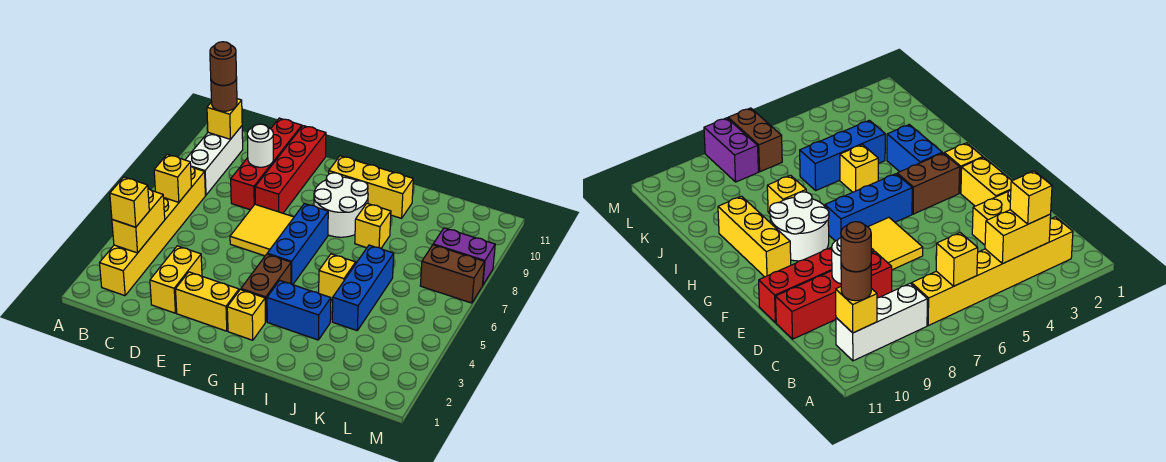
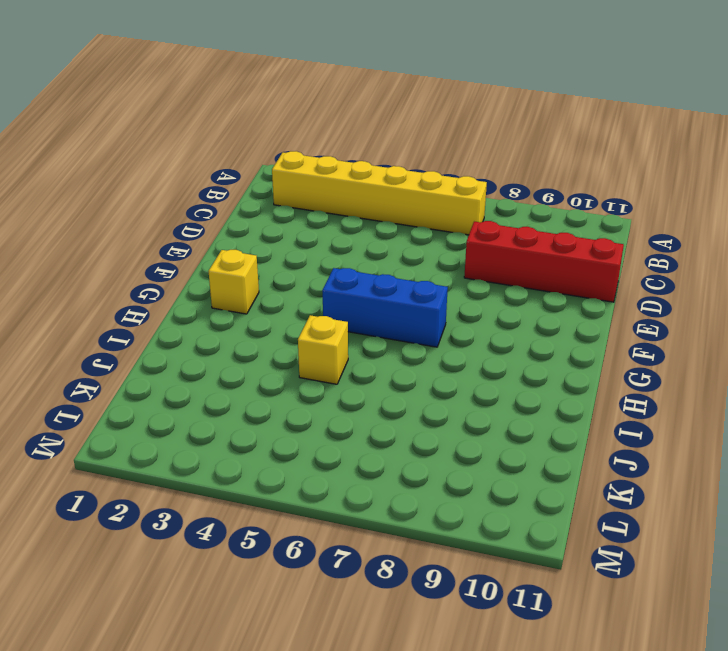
none -> white brick B8:B10 level 1
none -> yellow brick D2:D3 level 1
none -> yellow brick E2:F2 level 1

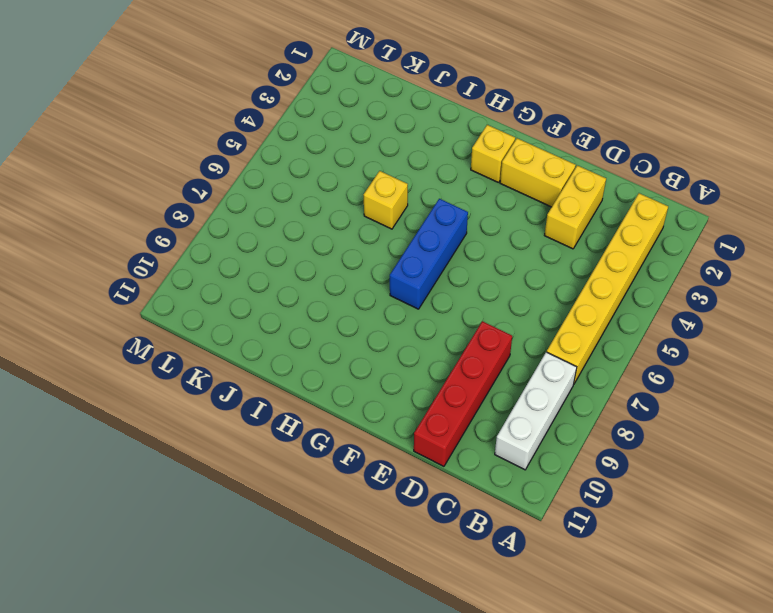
none -> yellow tile E6:F7 level 1
none -> red brick E8:E11 level 1
none -> brown brick G3:G4 level 1

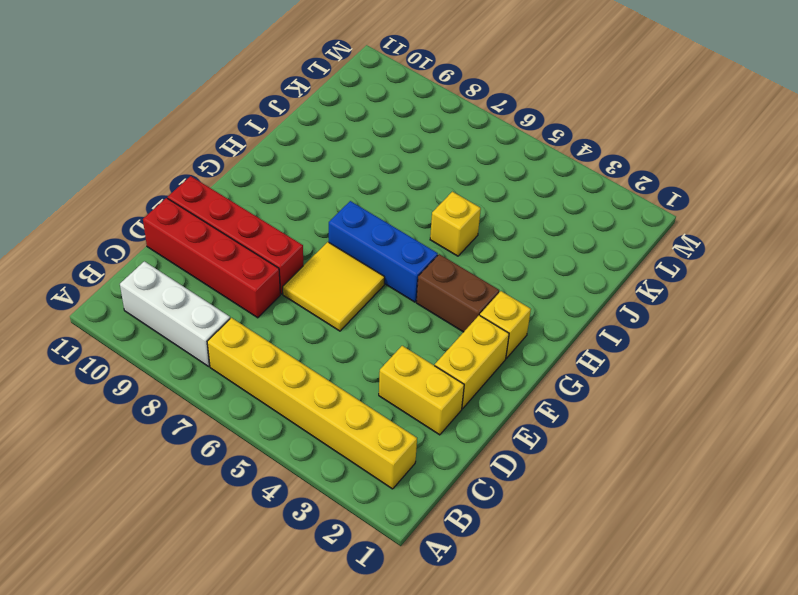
none -> white round brick G8:H9 level 1
none -> yellow brick G10:I10 level 1
none -> blue brick H3:I3 level 1

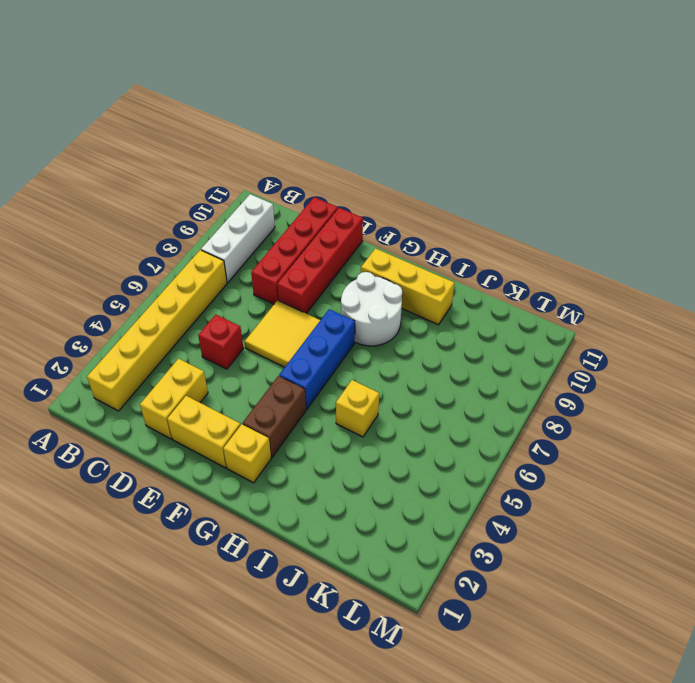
red brick D5 level 1 -> none
none -> blue brick H3:I3 level 1
none -> yellow brick I8 level 1
none -> blue brick J4:J6 level 1

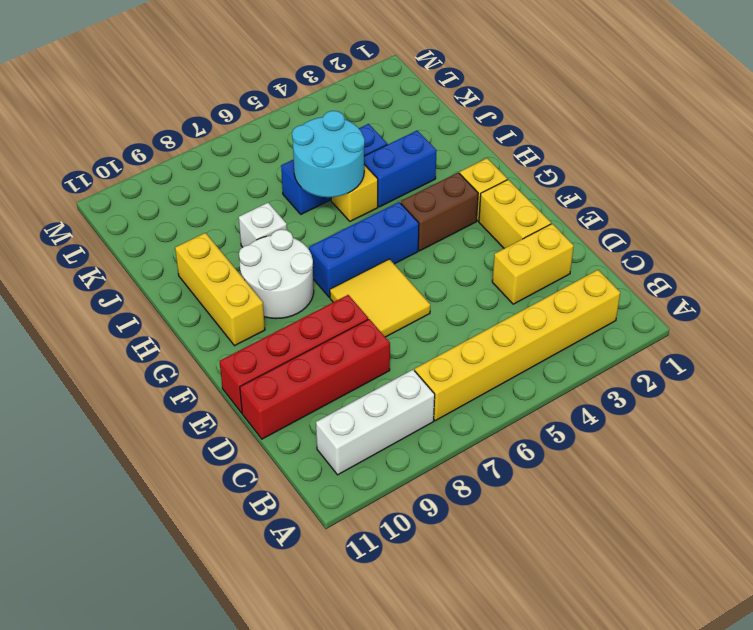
blue brick I3:I4 level 1 -> blue brick H3:I3 level 1
cyan round brick I5:J6 level 2 -> none
white brick I8 level 1 -> yellow brick I8 level 1
none -> brown brick L7:M7 level 1
none -> purple brick L8:M8 level 1
none -> yellow brick B3:B4 level 2

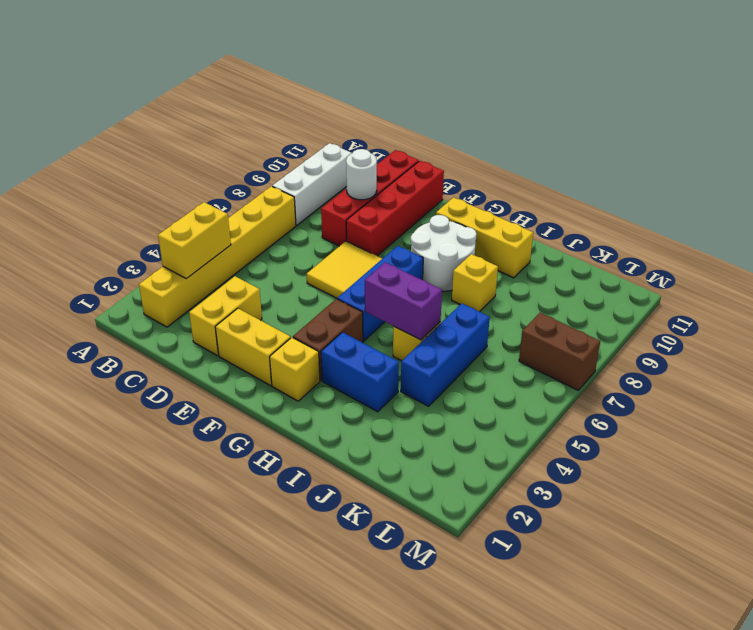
purple brick H5:I5 level 2 -> purple brick L8:M8 level 1
none -> yellow brick B6 level 2
none -> yellow brick B10 level 2
none -> yellow brick B3 level 3

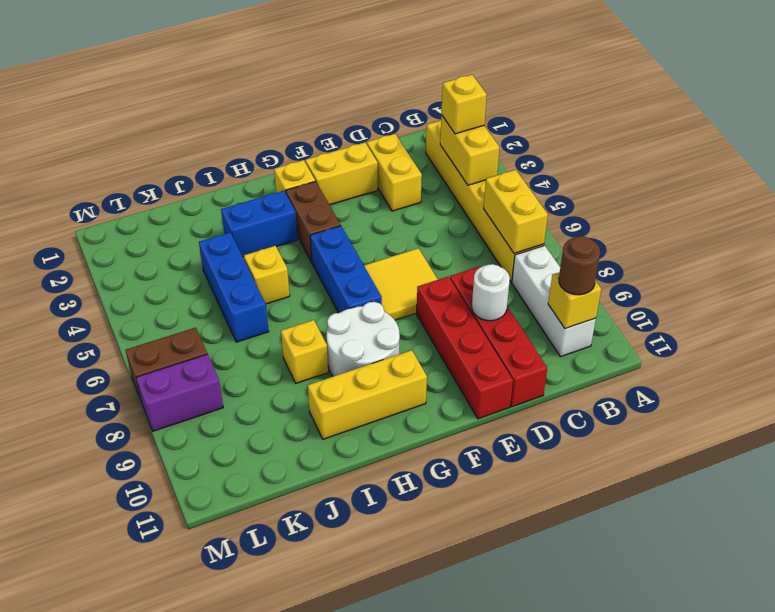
yellow brick B6:B7 level 2 -> yellow brick B6 level 2
none -> brown round brick B10 level 4

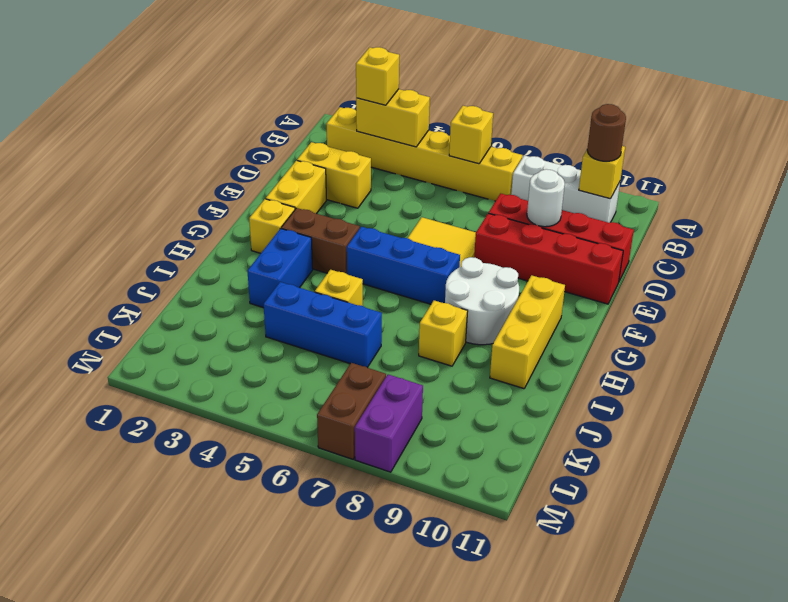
none -> brown round brick B10 level 4

